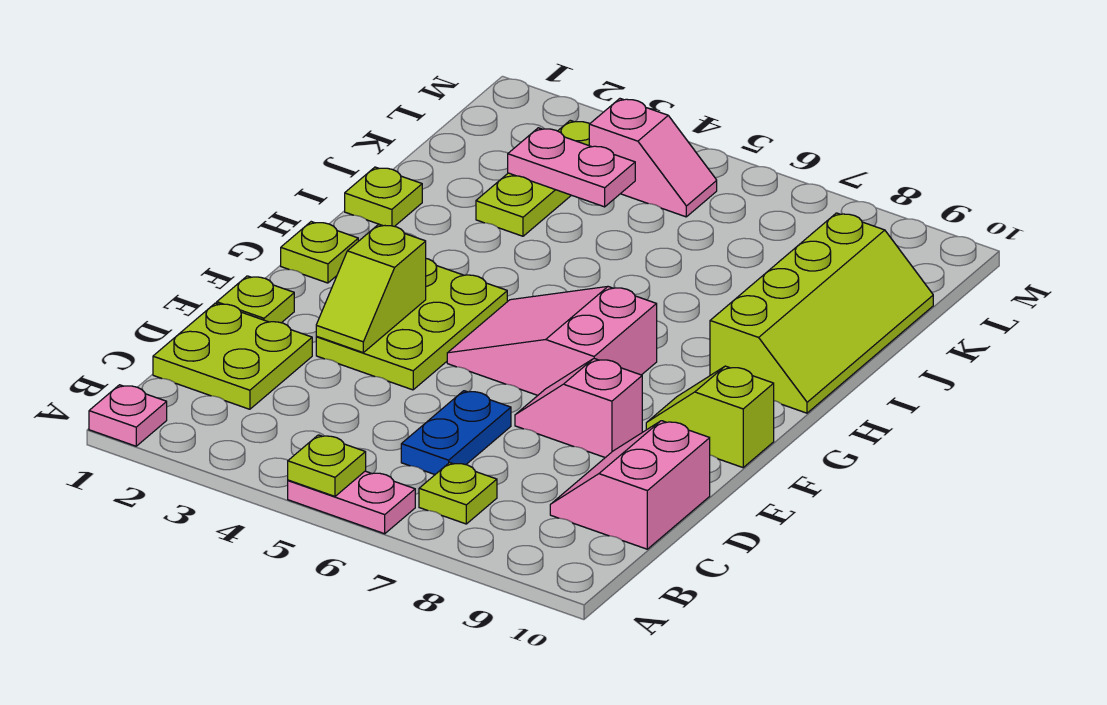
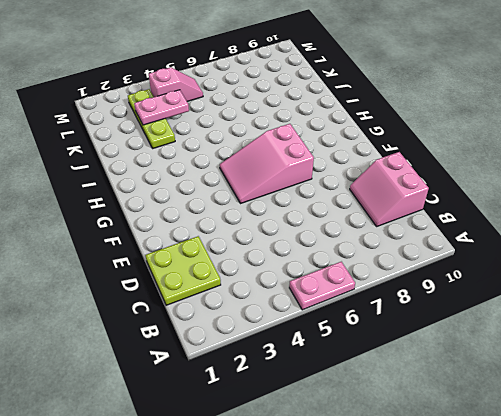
none -> pink plate A1 level 1
none -> lime plate B7 level 1
none -> blue plate C6:D6 level 1

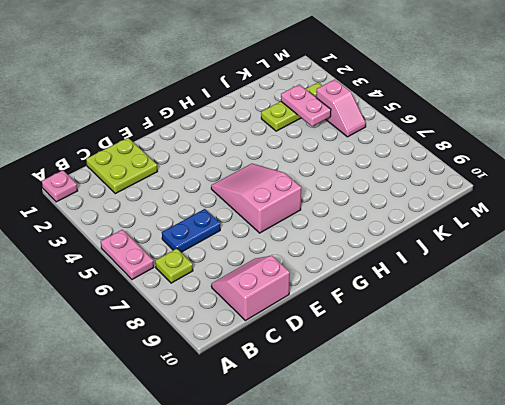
none -> lime plate E1 level 1
none -> lime plate E3:G4 level 1
none -> pink slope E7:E8 level 1 top 8

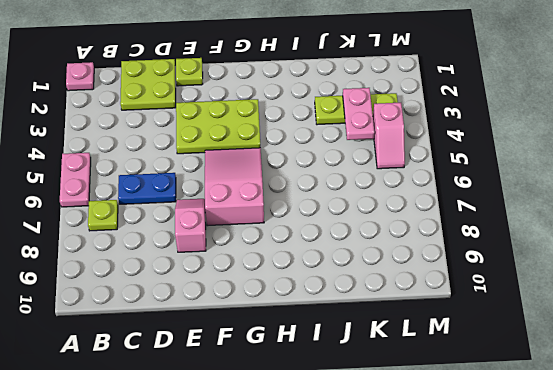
none -> pink slope C9:D10 level 1 top 10
none -> lime slope F9:F10 level 1 top 10
none -> lime plate G1 level 1

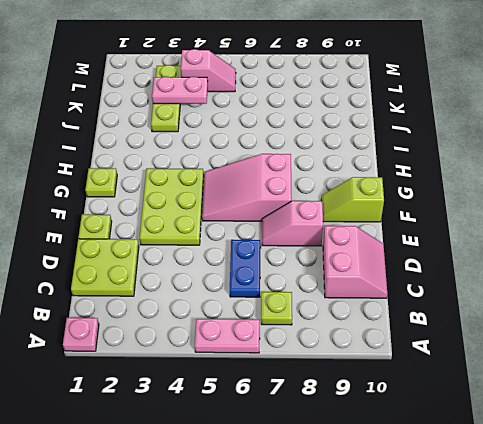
pink slope C9:D10 level 1 top 9 -> pink slope C9:D10 level 1 top 10
none -> lime slope H9:K10 level 1 top 9
none -> lime plate I1 level 1
none -> lime plate A5 level 2

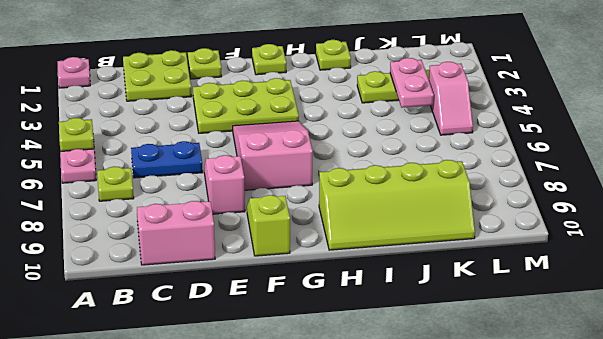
none -> lime slope E3:F3 level 2 top F

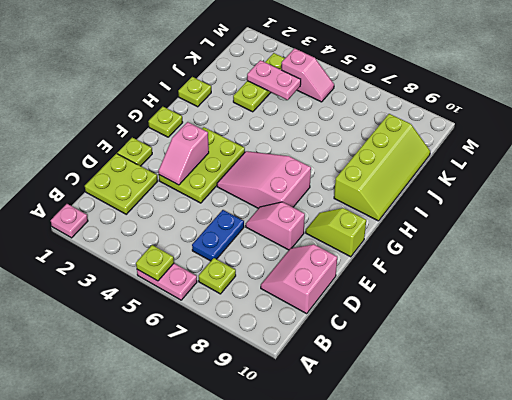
pink slope E3:F3 level 2 top F -> lime slope E3:F3 level 2 top F

